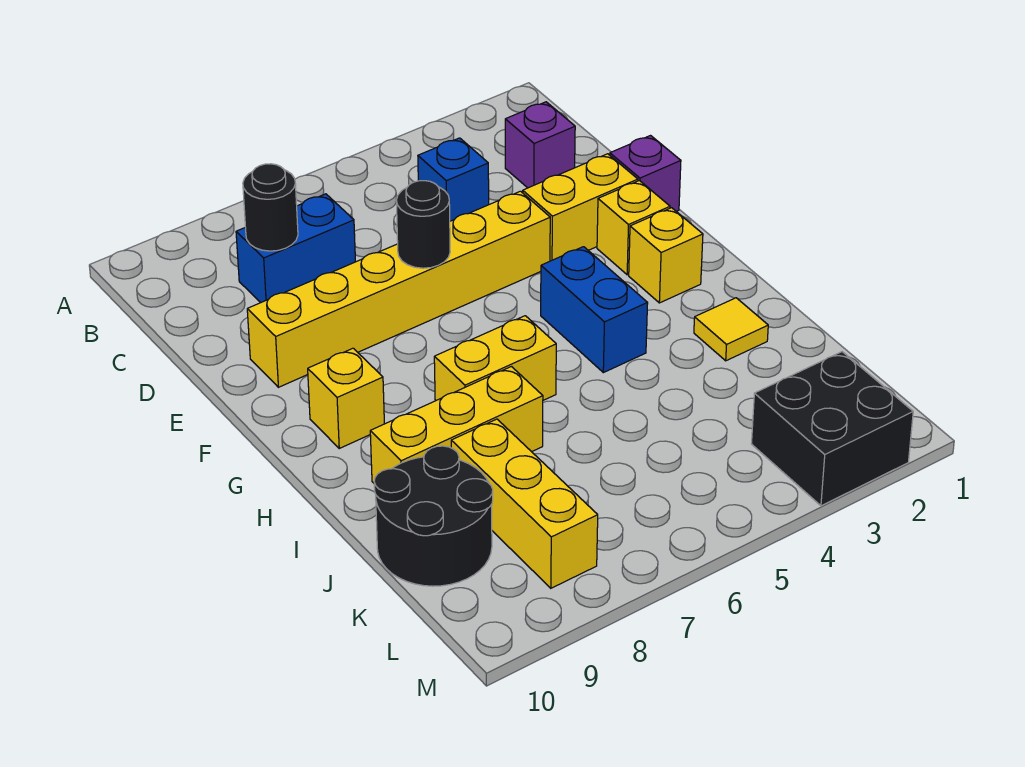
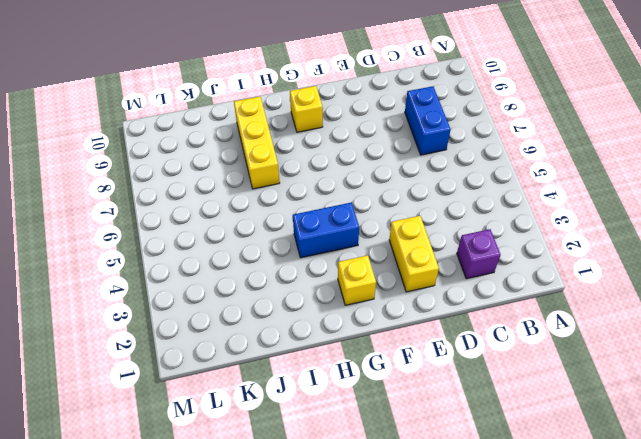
none -> blue brick C4 level 1
none -> purple brick E1 level 1
none -> yellow brick E4:E9 level 1

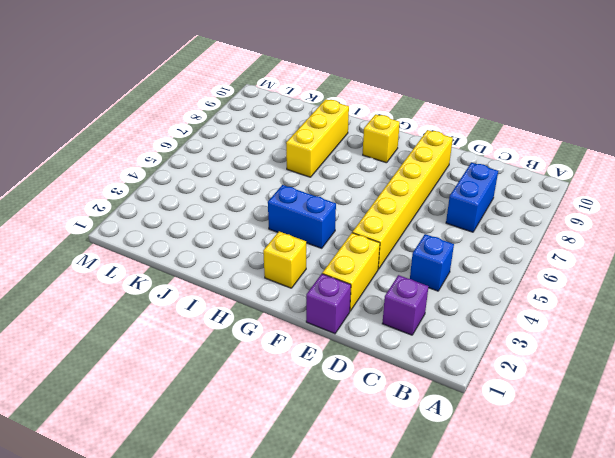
none -> yellow brick F2 level 1
none -> yellow brick H6:H7 level 1
none -> yellow tile I2 level 1

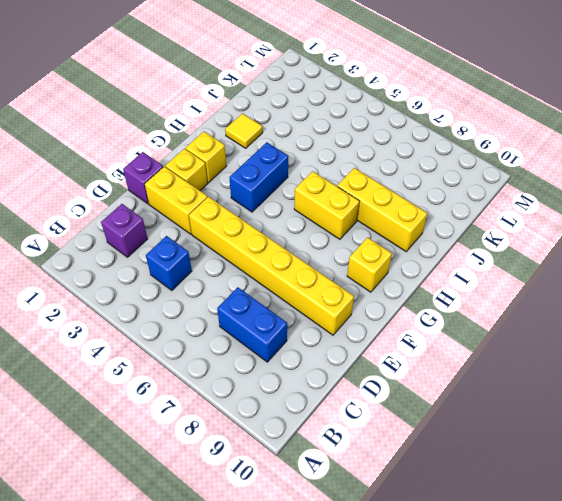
none -> yellow brick J8:L8 level 1
none -> black round brick J9:K10 level 1
none -> black brick L2:M3 level 1

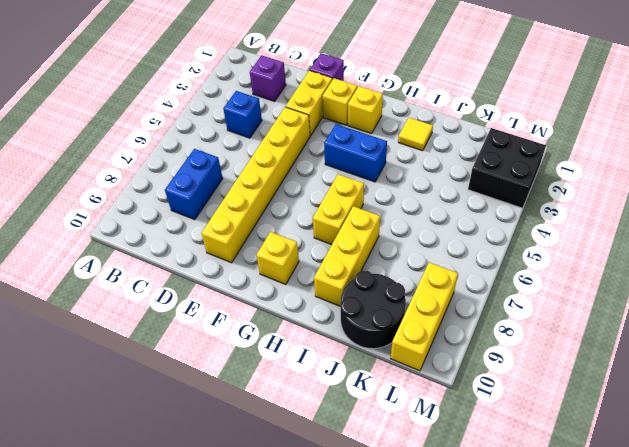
yellow brick L8:L10 level 1 -> yellow brick J8:L8 level 1
none -> black round brick C8 level 2
none -> black round brick E6 level 2

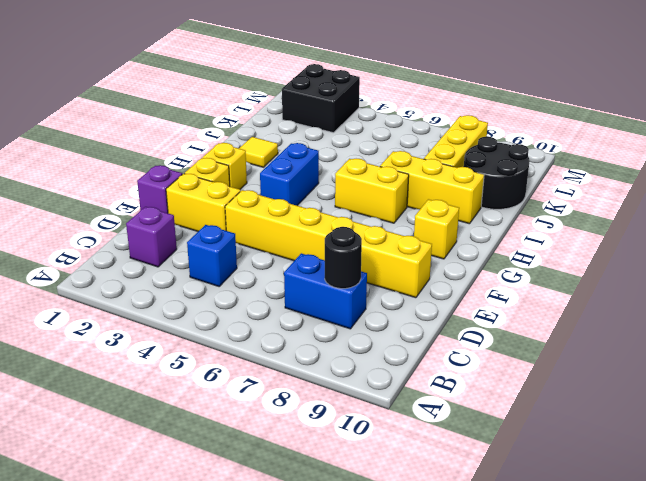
none -> black round brick E6 level 2

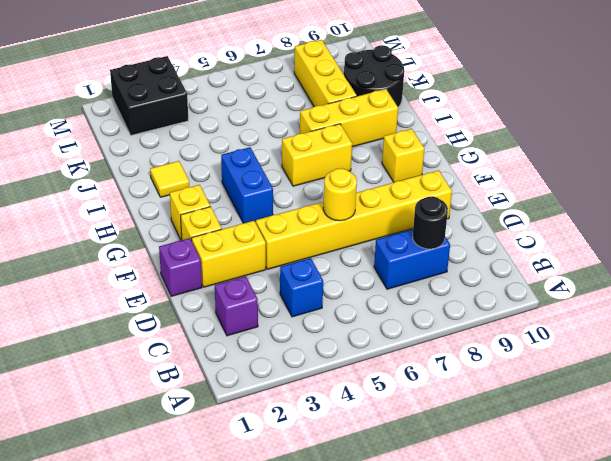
yellow round brick E6 level 2 -> black round brick E6 level 2

